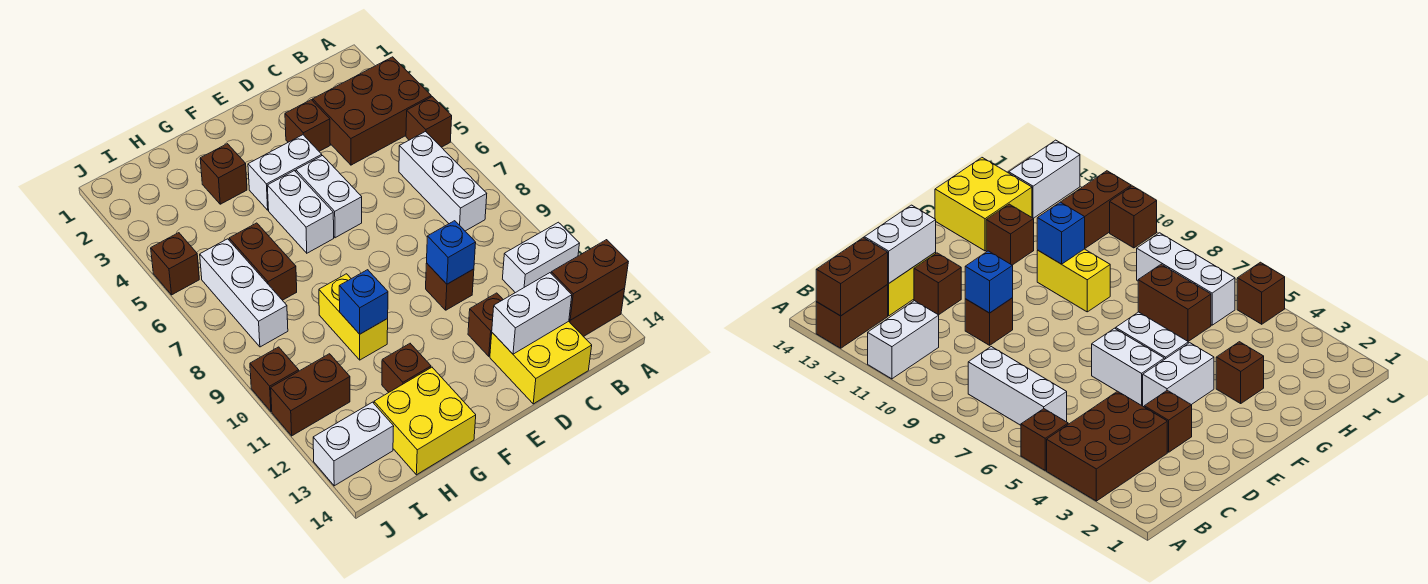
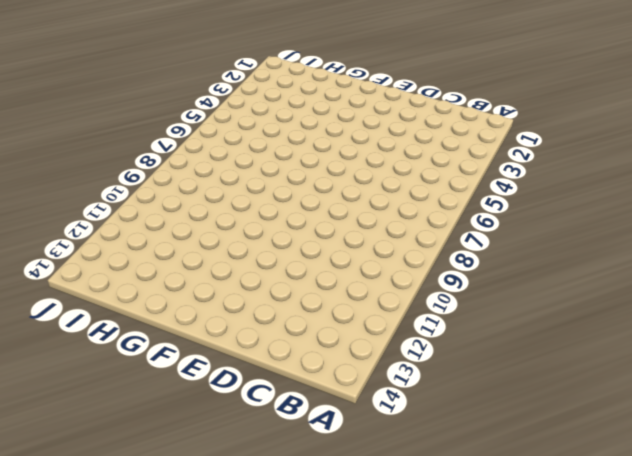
none -> brown brick A3:C4 level 1
none -> brown brick A5 level 1
none -> white brick A11:B11 level 1

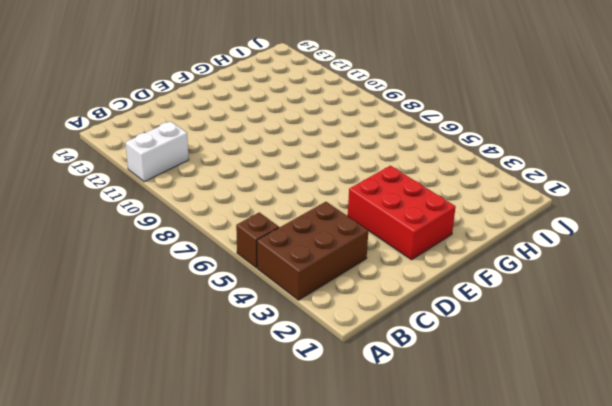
red brick E2:F4 level 1 -> white brick E4:F4 level 1
none -> brown brick A13:B13 level 1
none -> white brick B6:B8 level 1
none -> yellow brick C13:D14 level 1

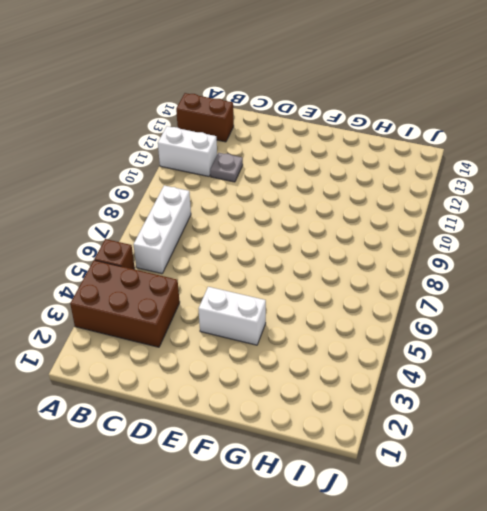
grey plate C11 level 1 -> none
none -> yellow brick C13:D14 level 1
none -> brown brick D3 level 1
none -> brown brick D10 level 1

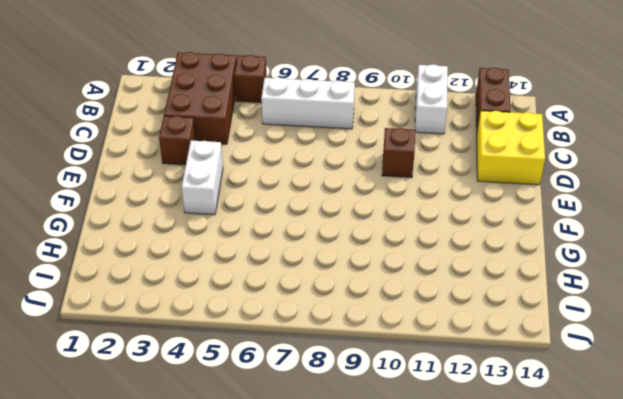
none -> brown brick D12 level 1
none -> white brick E5:E6 level 1
none -> white brick F5:F6 level 1

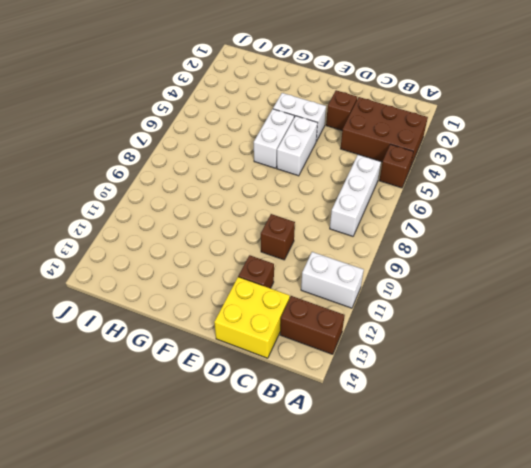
none -> brown brick G3 level 1
none -> yellow brick G9:G10 level 1
none -> brown brick G12 level 1

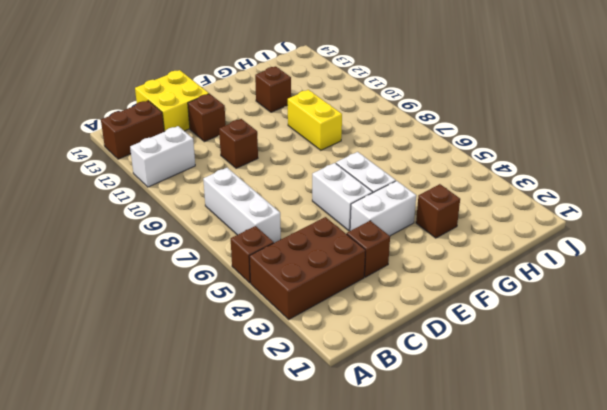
none -> yellow brick G13:H14 level 1
none -> brown brick H6:H7 level 1
none -> white brick I6:I8 level 1

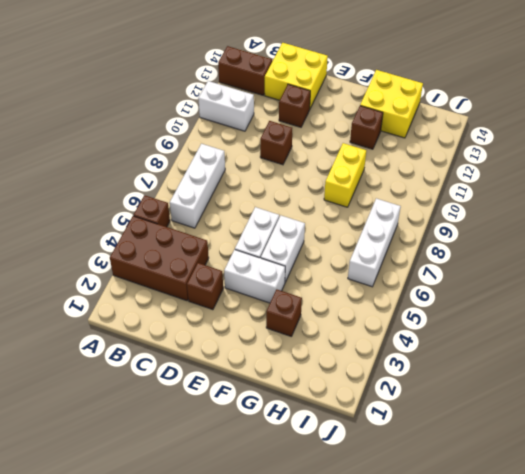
none -> brown brick H6:H7 level 1
none -> brown brick I11:J11 level 1
none -> white brick I13:J13 level 1

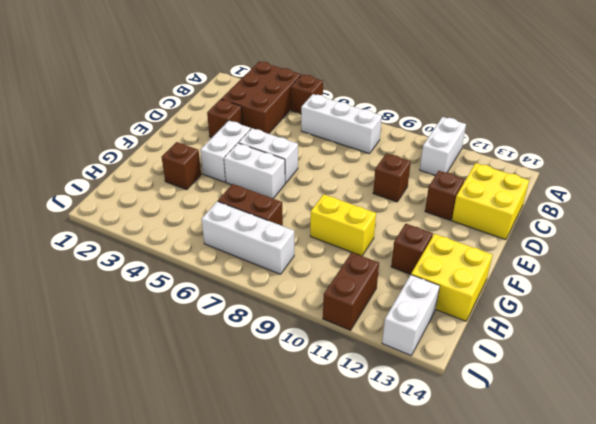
none -> brown brick A13:B13 level 1
none -> brown brick J5 level 1
none -> brown brick J10 level 1

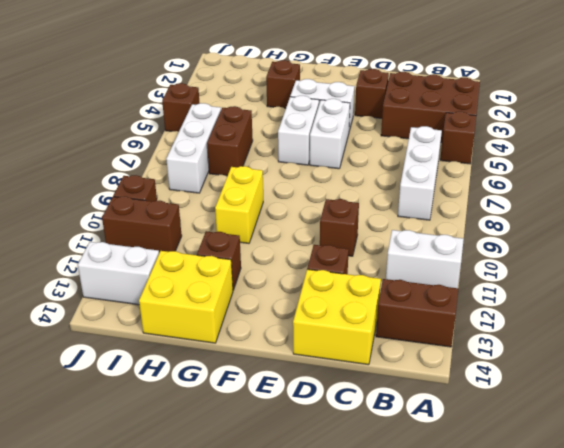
none -> brown brick A13:B13 level 2
none -> white brick C13:D13 level 2
none -> blue brick D10 level 2

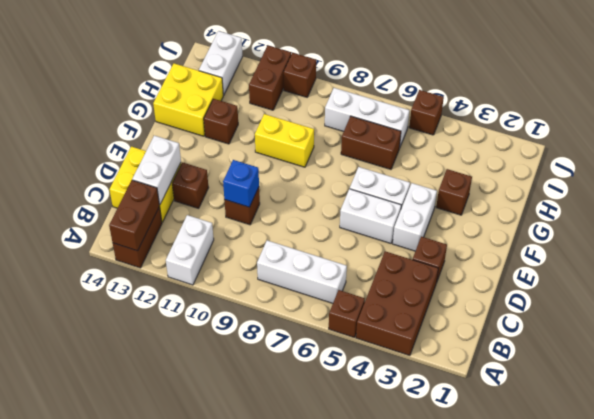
none -> blue brick G10 level 2

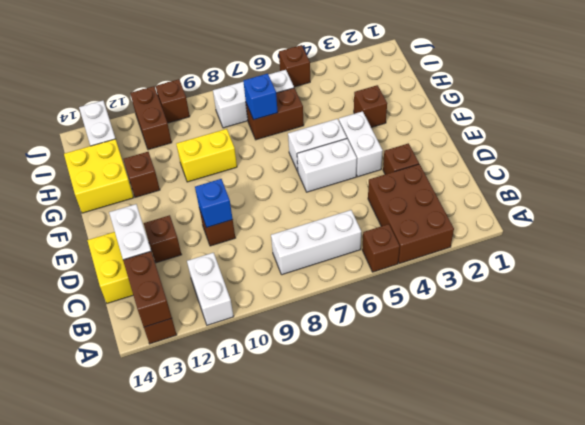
blue brick H7 level 2 -> blue brick G10 level 2

